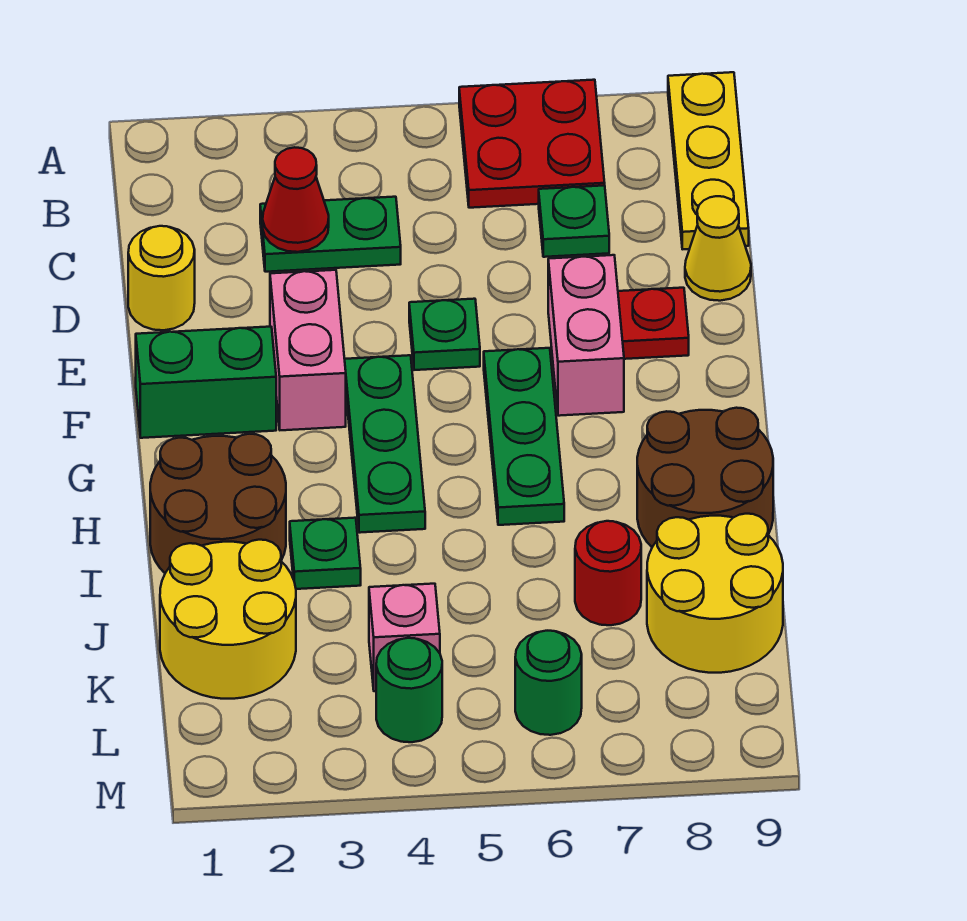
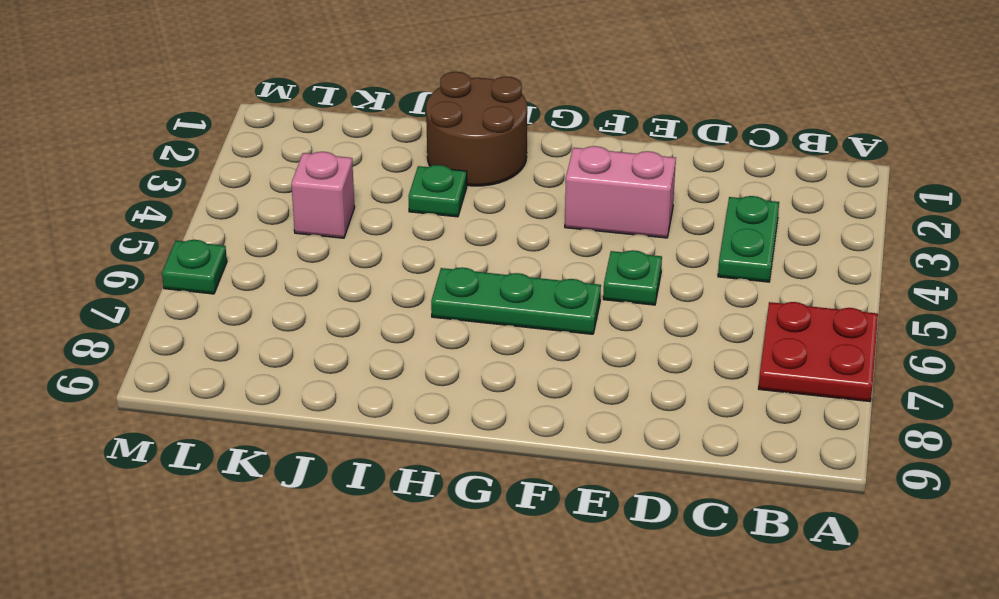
green plate M6 level 1 -> green plate C7 level 1
none -> yellow plate A9:C9 level 1
none -> yellow round brick D1 level 1
none -> yellow cone D9 level 1

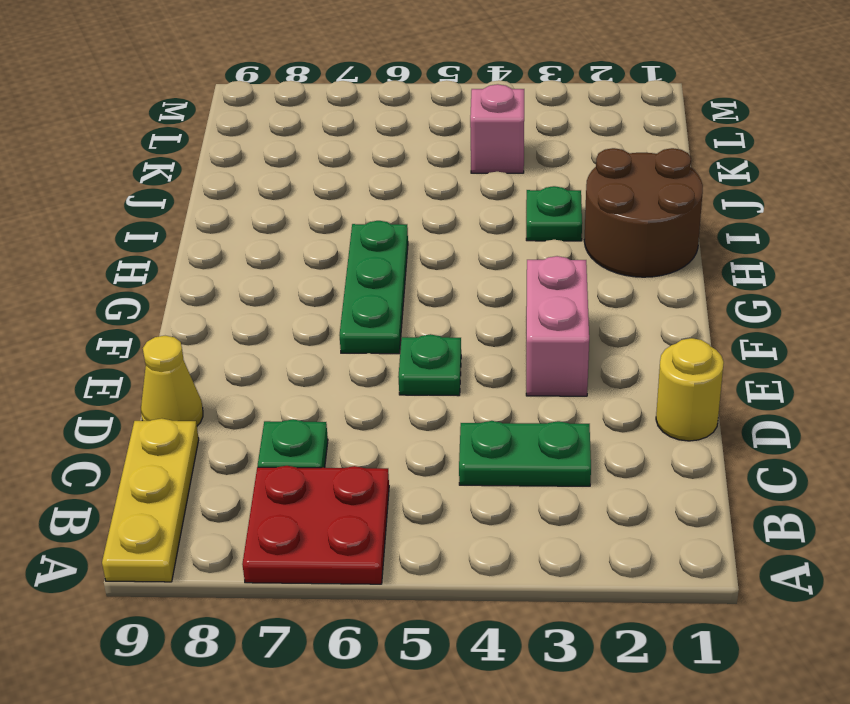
none -> pink brick E7:F7 level 1
none -> red plate E8 level 1
none -> green brick F1:F2 level 1

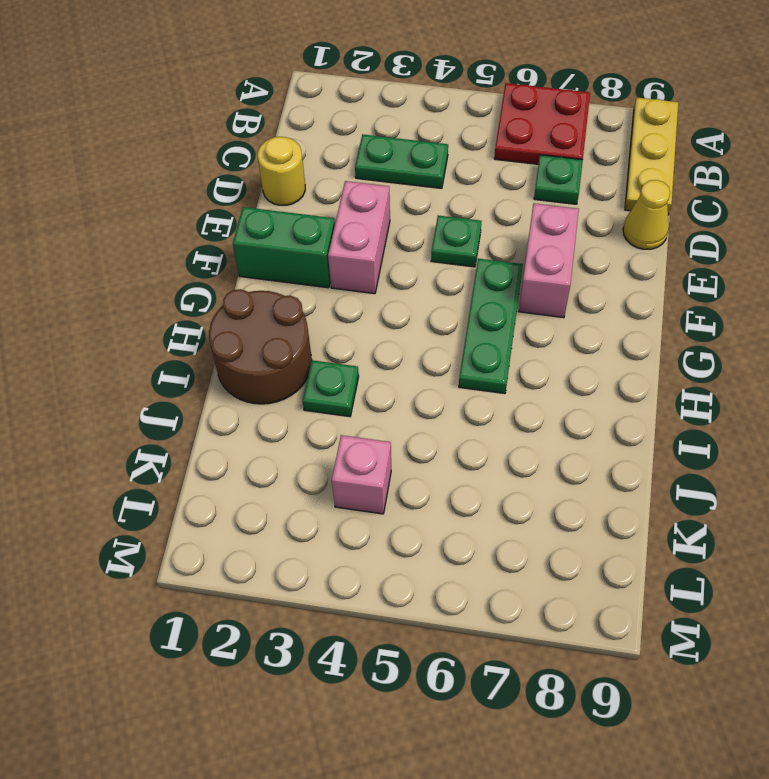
none -> red plate E8 level 1
none -> green plate F4:H4 level 1
none -> brown round brick H8:I9 level 1

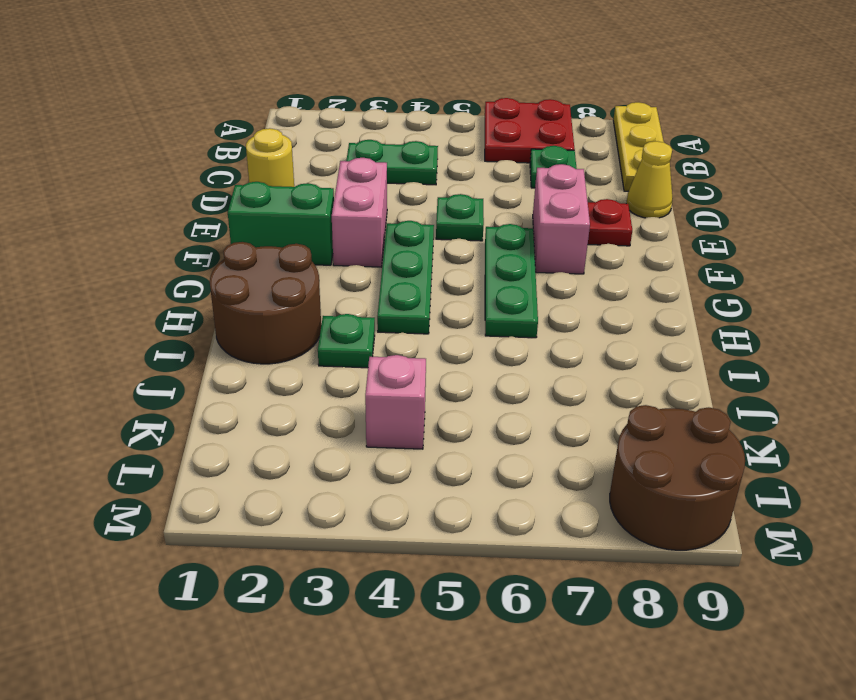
brown round brick L8:M9 level 1 -> brown round brick H8:I9 level 1
none -> yellow round brick J1:K2 level 1
none -> red round brick J7 level 1
none -> yellow round brick J8:K9 level 1

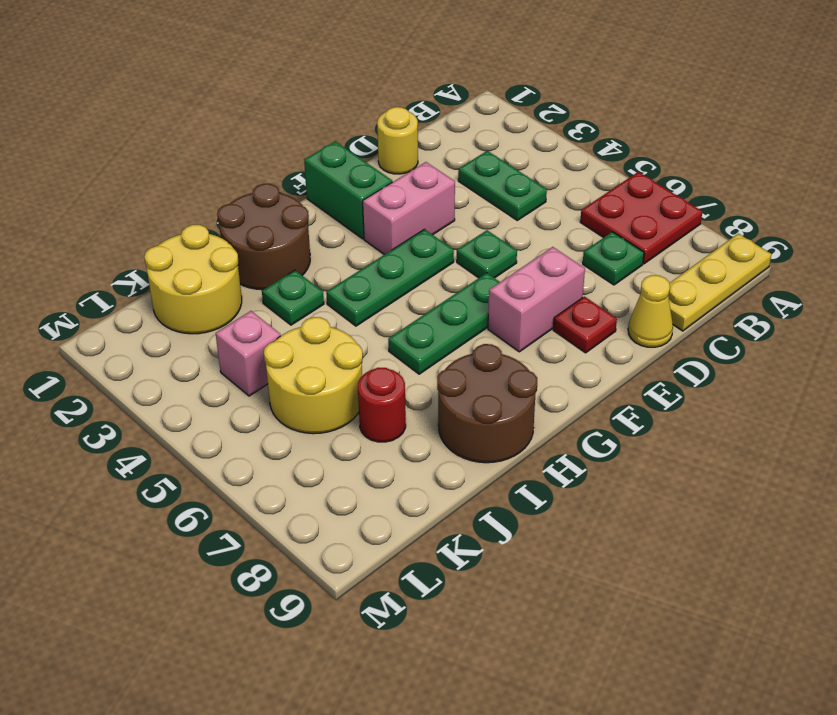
yellow round brick J5:K6 level 1 -> yellow round brick J8:K9 level 1
none -> green round brick L4 level 1
none -> green round brick L6 level 1
none -> red cone C3 level 2

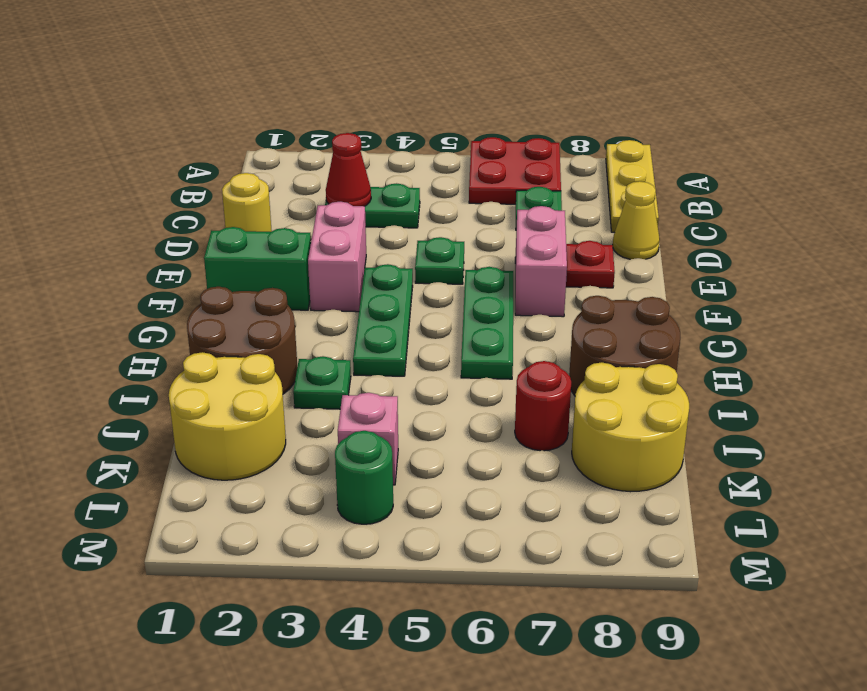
none -> green round brick L6 level 1

